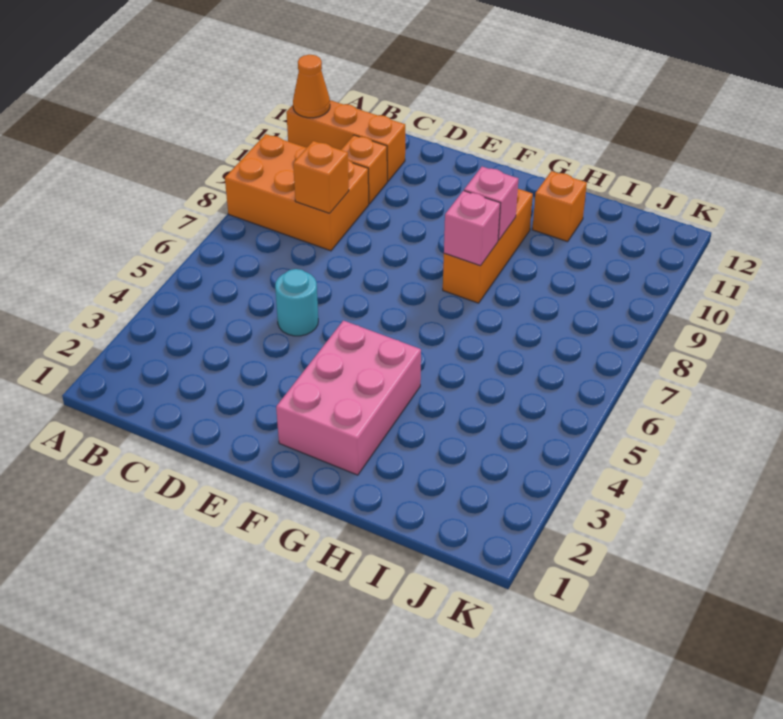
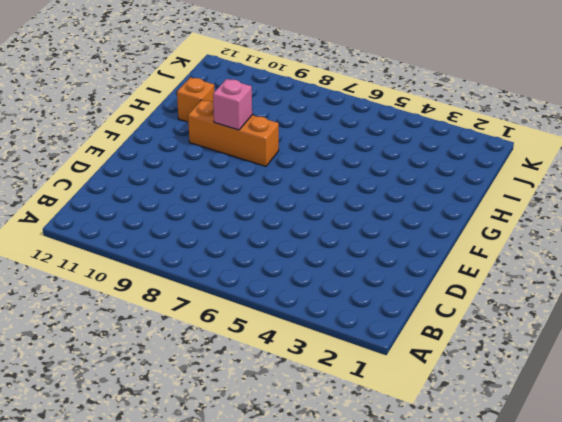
none -> orange brick A8:C9 level 1
none -> orange brick A11:C11 level 1

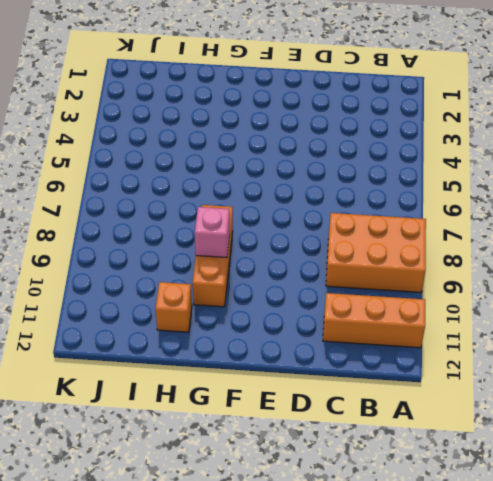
none -> orange brick C10 level 1
none -> cyan round brick D5 level 1

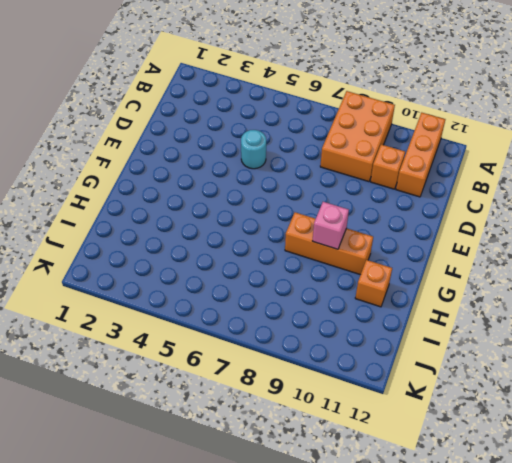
none -> pink brick F2:G4 level 1
none -> orange cone A11 level 2

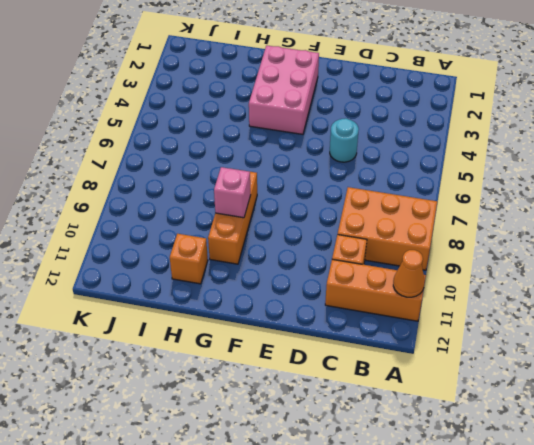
none -> orange brick C8 level 2
none -> pink brick G8 level 2

